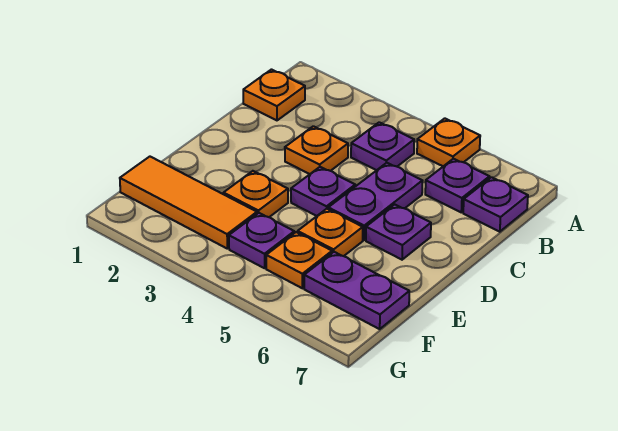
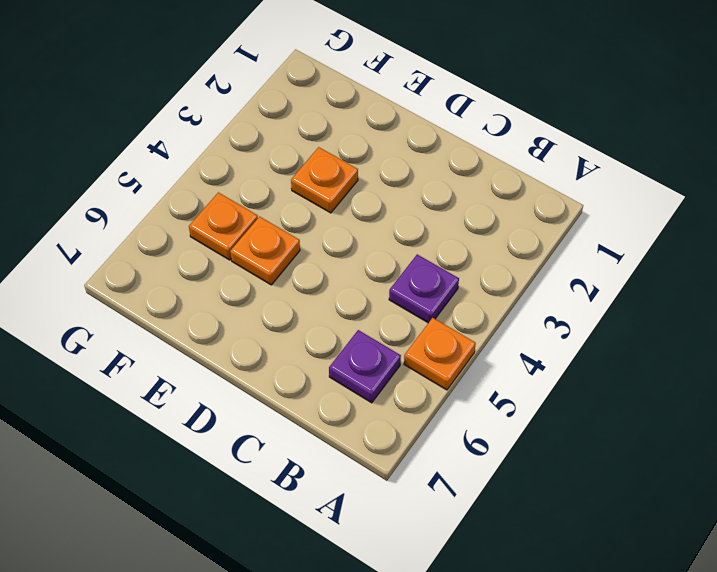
none -> orange plate B1 level 1
none -> purple plate B7 level 1
none -> orange plate C3 level 1

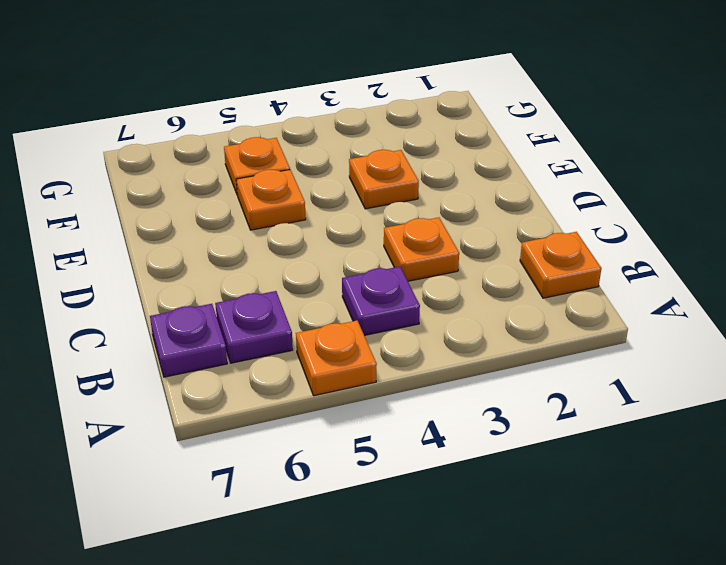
none -> purple plate C5:D5 level 1
none -> purple plate D4 level 1
none -> purple plate D6 level 1

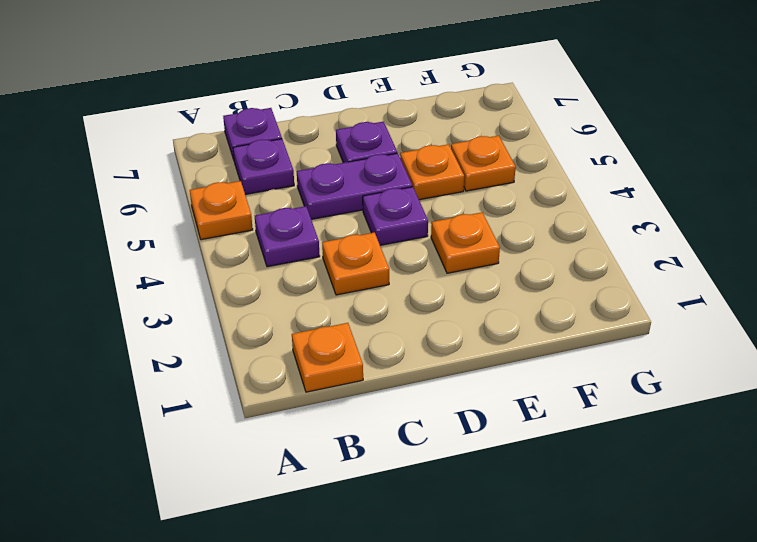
none -> orange tile F1:F3 level 1
none -> purple plate F4 level 1
none -> purple plate F6:F7 level 1

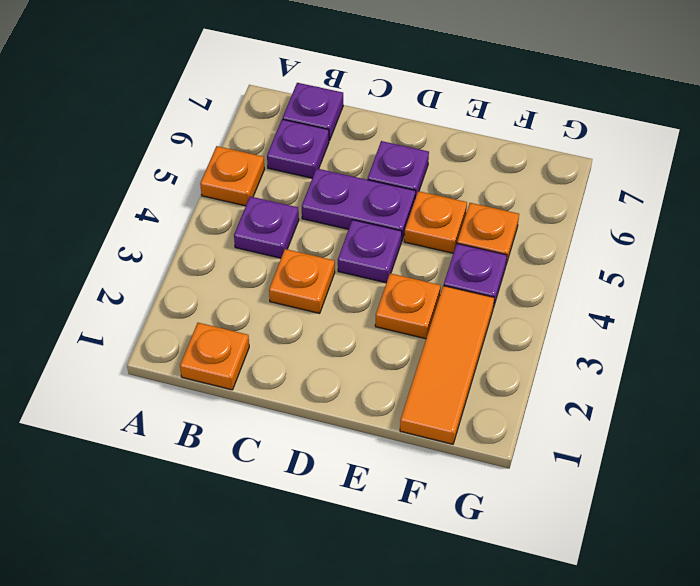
none -> purple plate F6:F7 level 1

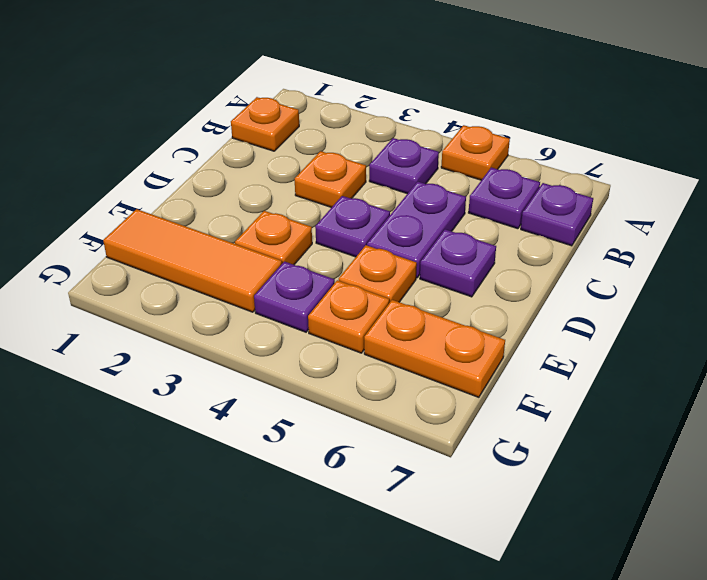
orange plate F6:F7 level 1 -> purple plate F6:F7 level 1

